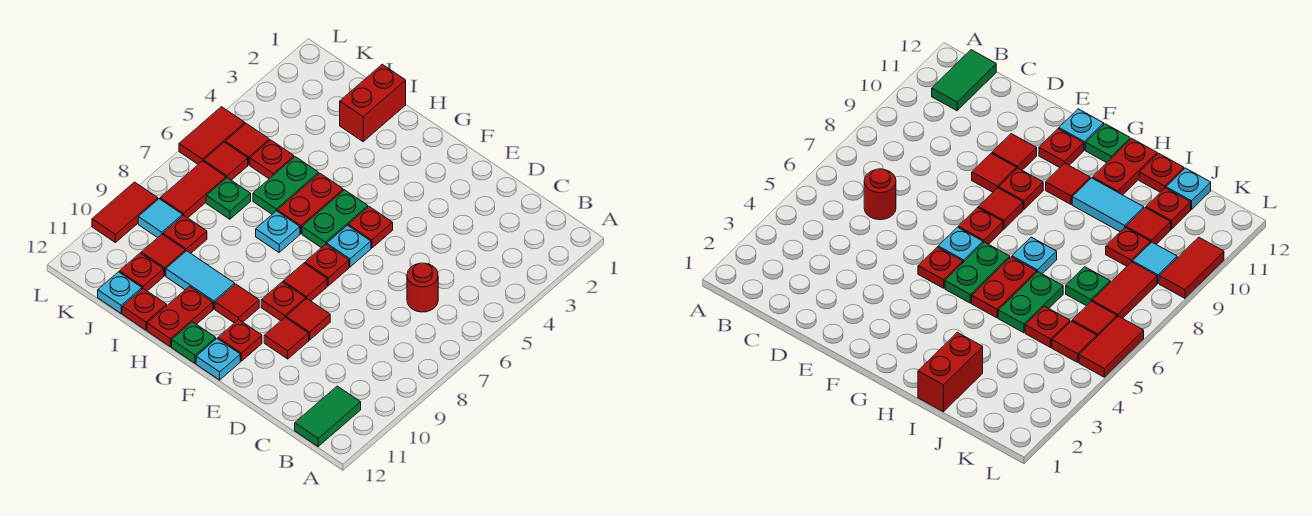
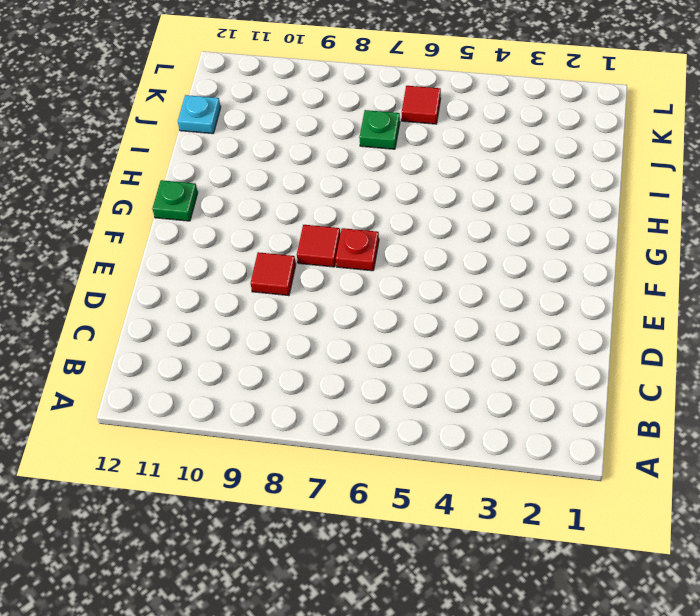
none -> green tile B11:B12 level 1
none -> red round brick C6 level 1
none -> red tile E10 level 1
none -> red plate F5 level 1

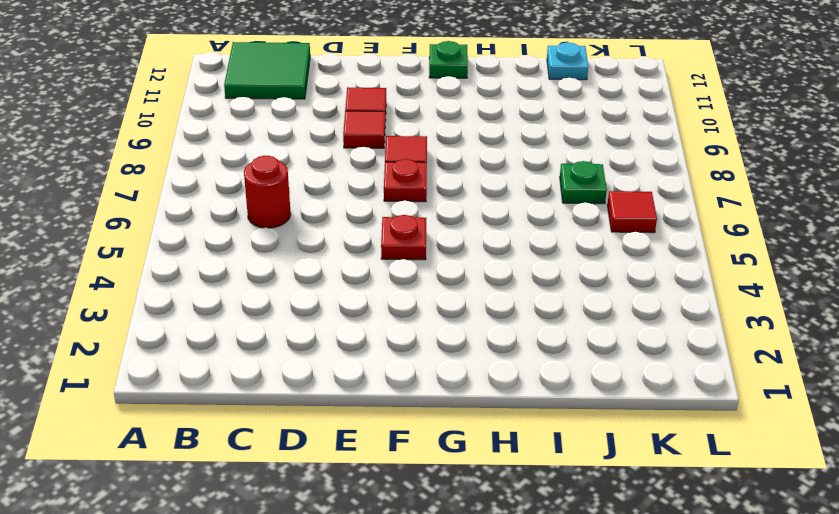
green tile B11:C12 level 1 -> green tile B11:B12 level 1
none -> cyan plate F6 level 1
none -> red plate F9 level 1
none -> red plate F11 level 1
none -> cyan plate F12 level 1

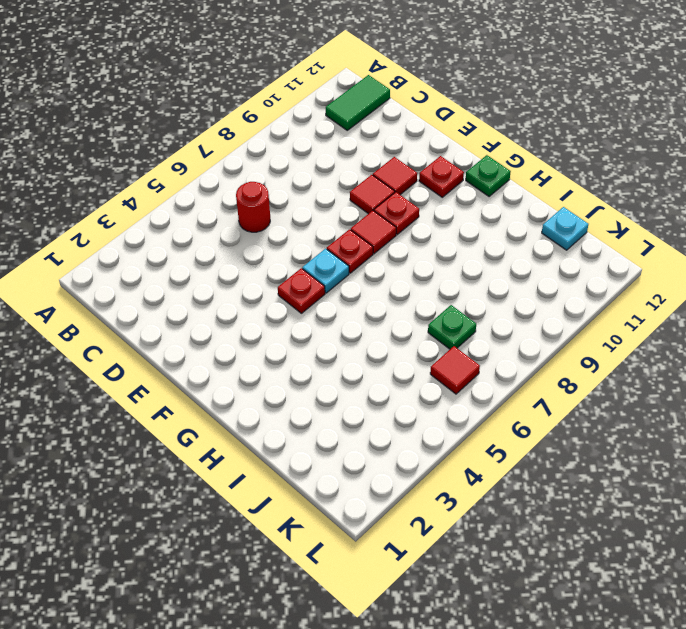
none -> cyan plate F12 level 1
none -> green plate G5:G6 level 1
none -> red tile G10 level 1
none -> red plate H5:H6 level 1

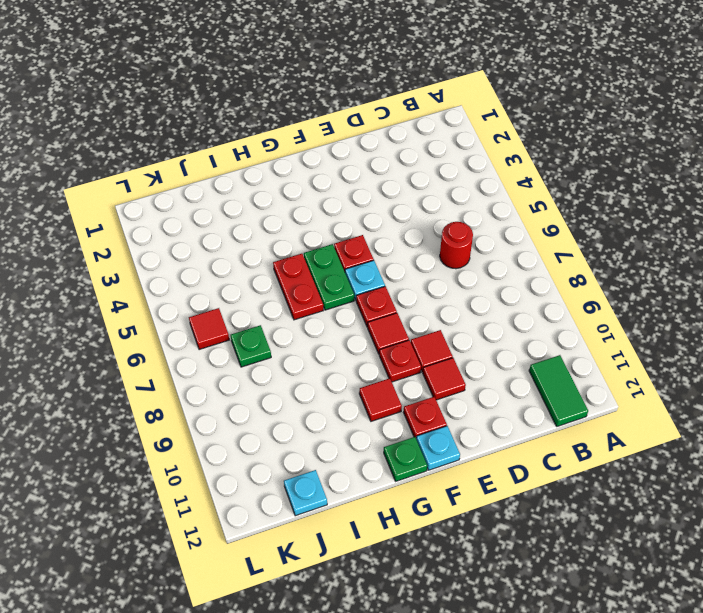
none -> cyan plate H7 level 1
none -> cyan tile H10:I10 level 1
none -> red plate H11:H12 level 1
none -> red brick I1:I2 level 1

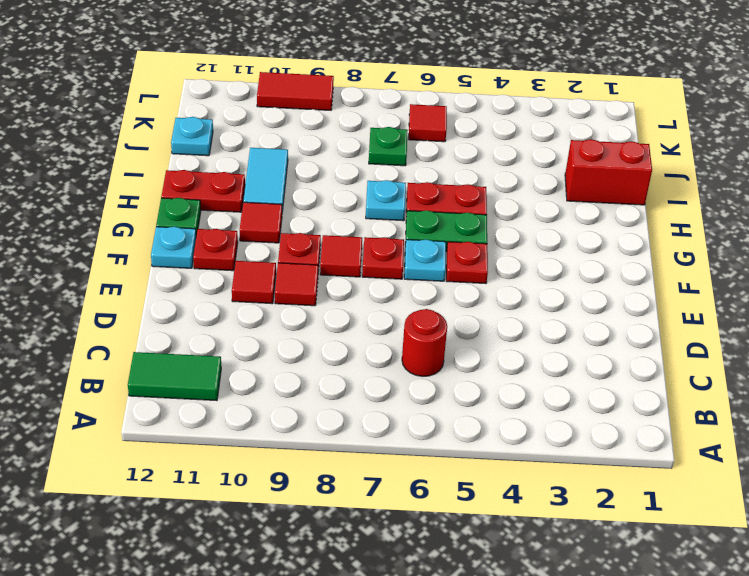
none -> green plate I5:I6 level 1
none -> red plate I12 level 1
none -> red plate J5 level 1
none -> red plate J9 level 1

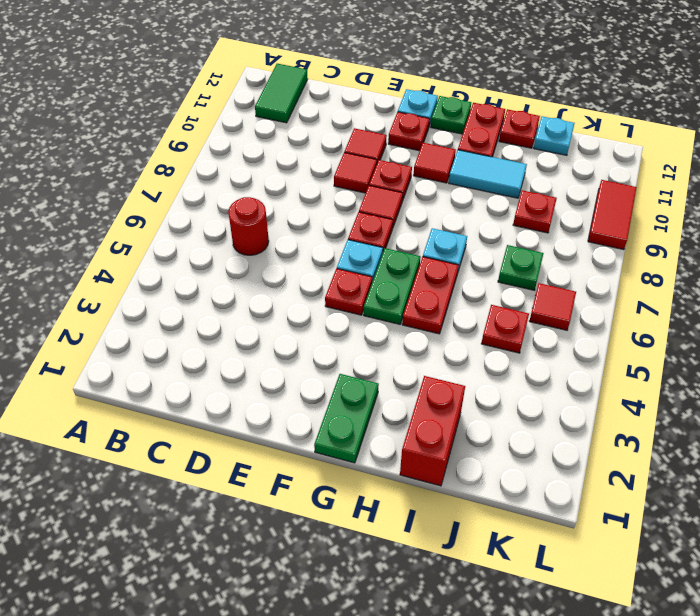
green plate G1:G2 level 1 -> green plate I5:I6 level 1
none -> red tile J10 level 1
none -> red plate J11 level 1
none -> red tile K5 level 1
none -> red tile K7:K8 level 1

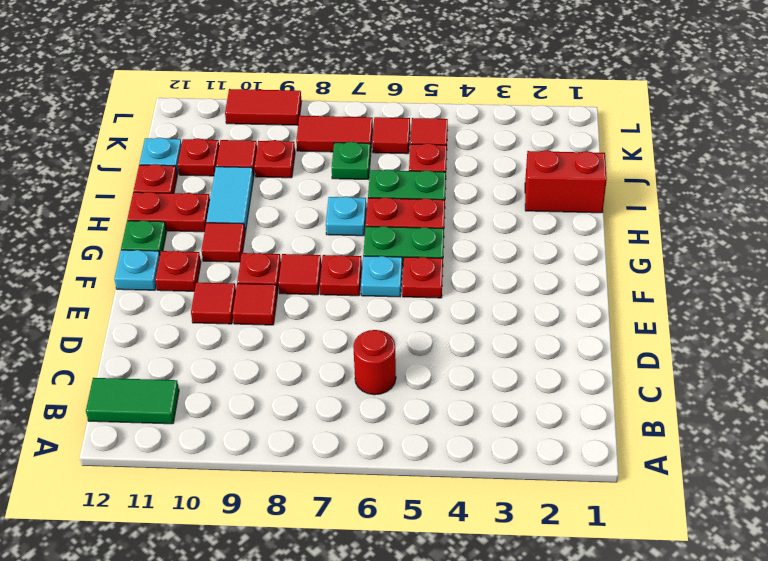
none -> cyan tile K9 level 1
none -> red tile L5:L6 level 1

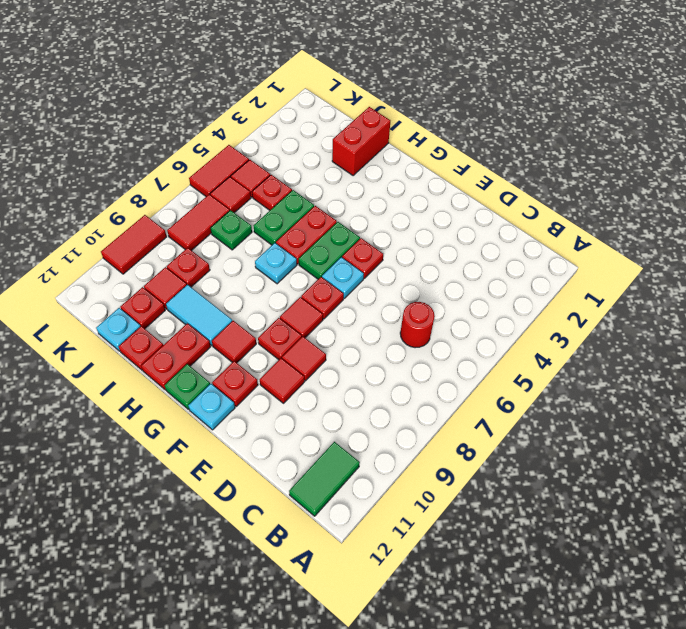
none -> cyan tile K9 level 1

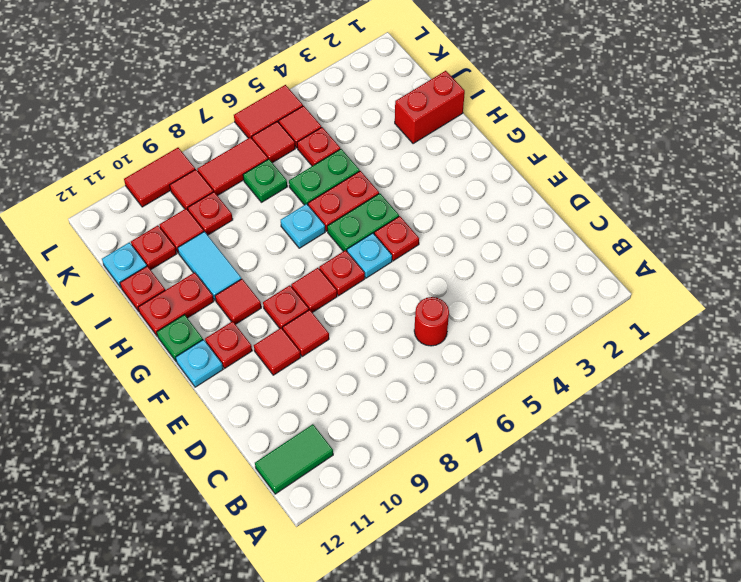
red tile K9 level 1 -> cyan tile K9 level 1

